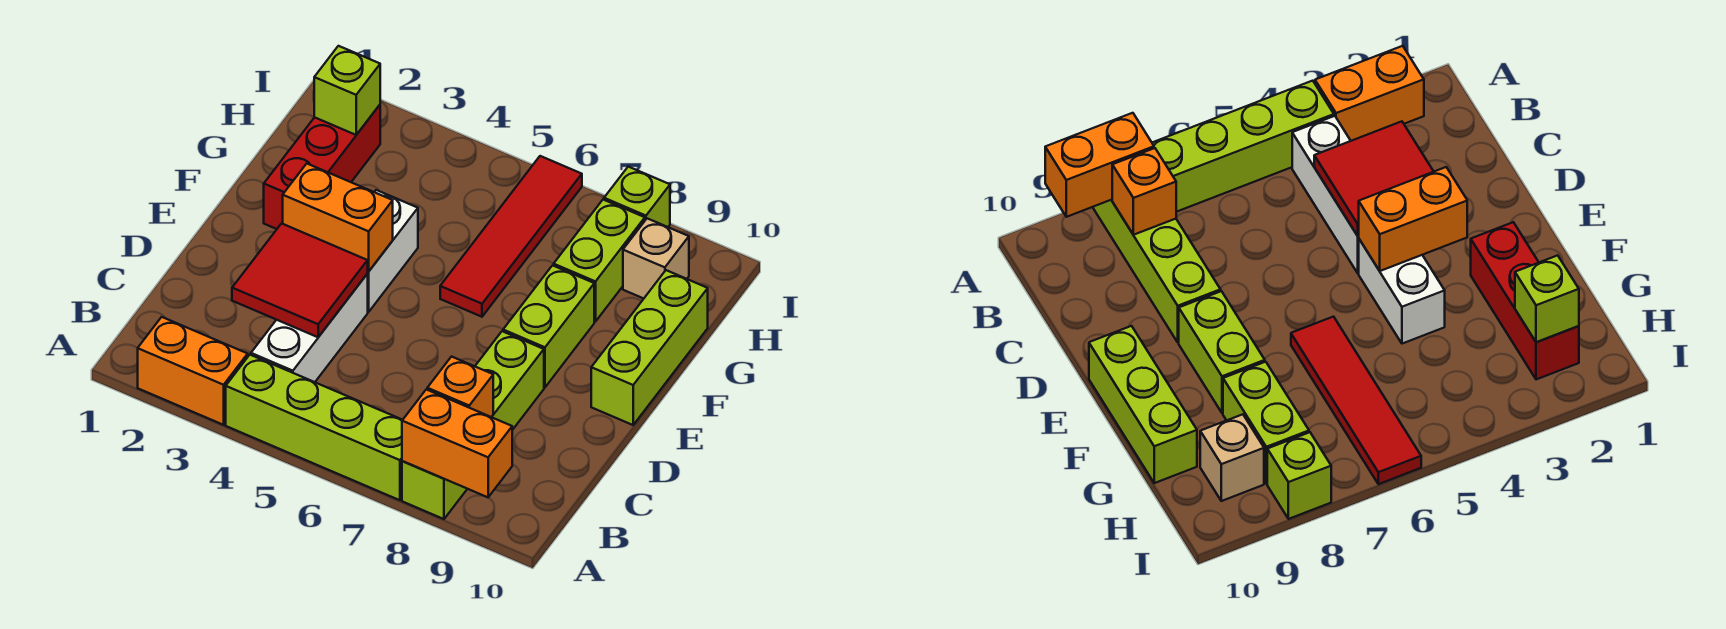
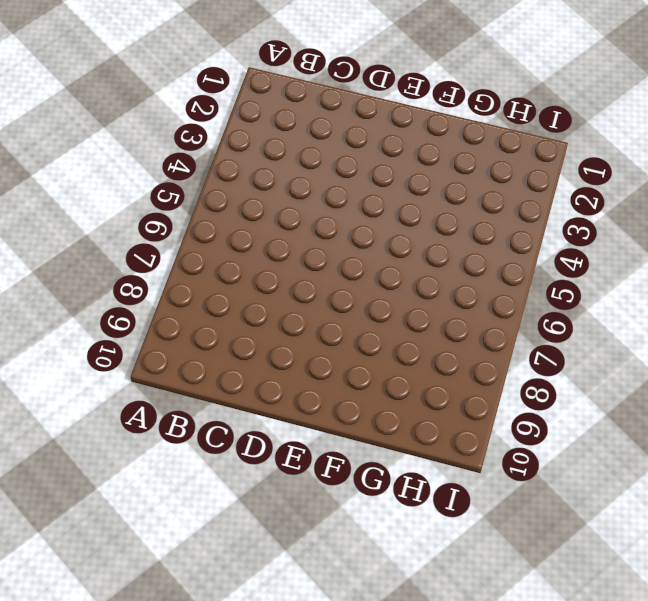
none -> orange brick A2:A3 level 1
none -> lime brick A4:A7 level 1
none -> lime brick A8:D8 level 1

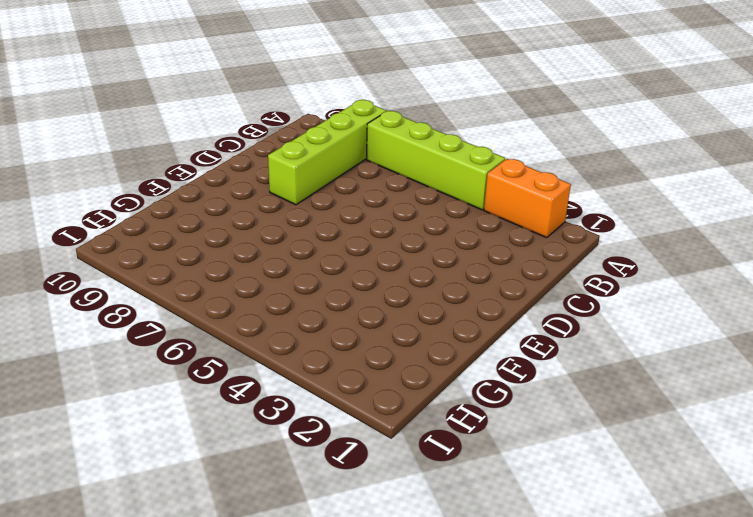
none -> white brick B4:D4 level 1
none -> white brick E4:F4 level 1
none -> lime brick E8:F8 level 1

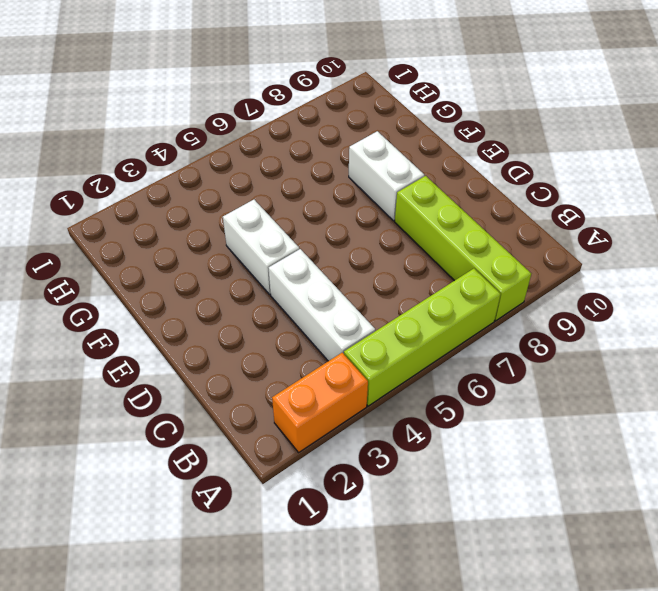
white brick E8:F8 level 1 -> lime brick E8:F8 level 1
none -> lime brick E10:G10 level 1
none -> red brick F2:H2 level 1
none -> red tile F6:I6 level 1

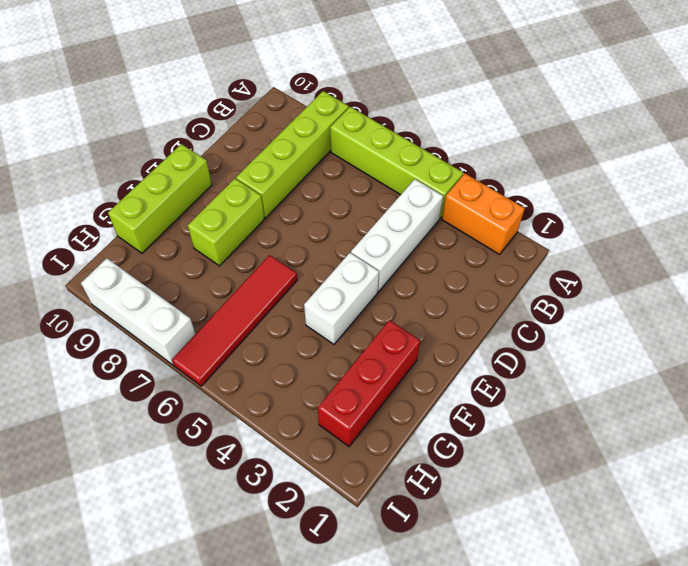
white brick I7:I9 level 1 -> lime brick I8 level 1
none -> lime brick G8:H8 level 1
none -> tan brick H9 level 1
none -> orange brick A8:A9 level 2

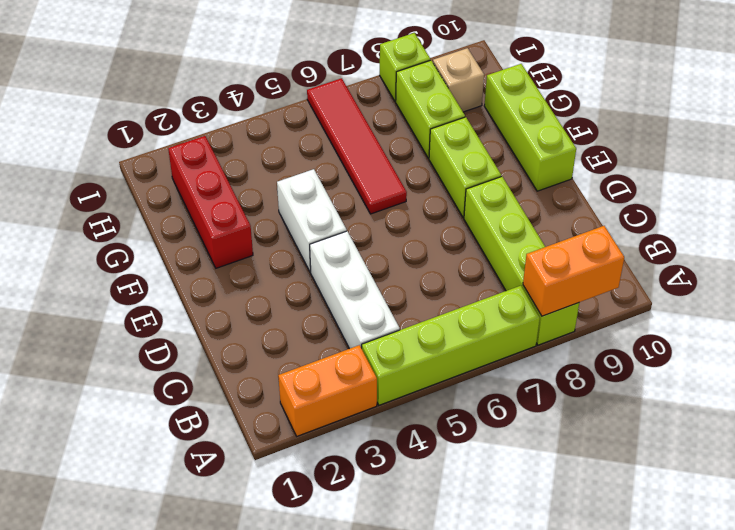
none -> orange brick B8 level 2
none -> red tile C3:D4 level 2
none -> orange brick E3:E4 level 2

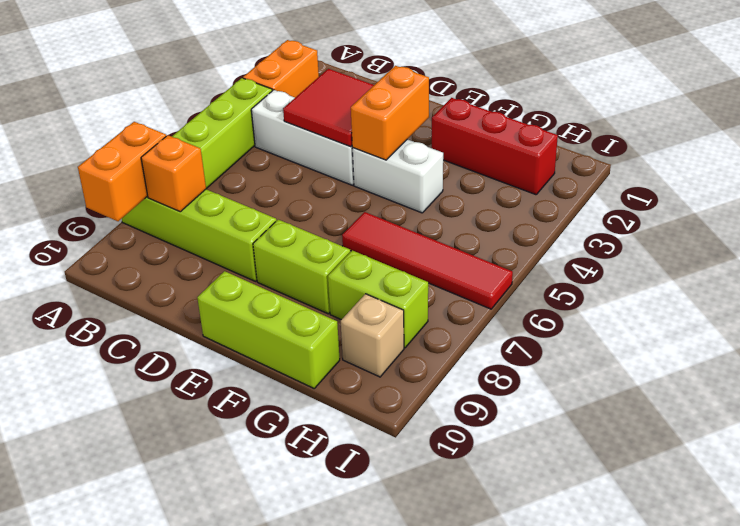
none -> lime brick I8 level 1
none -> lime brick H2 level 2

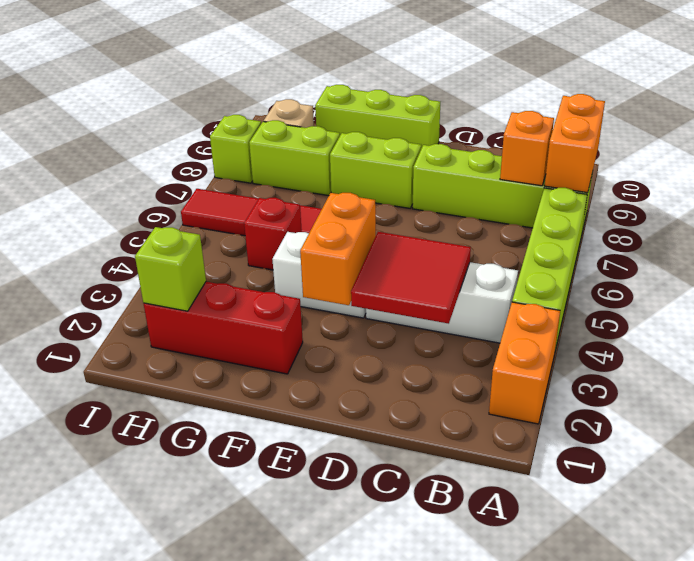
red brick G5 level 1 -> none

